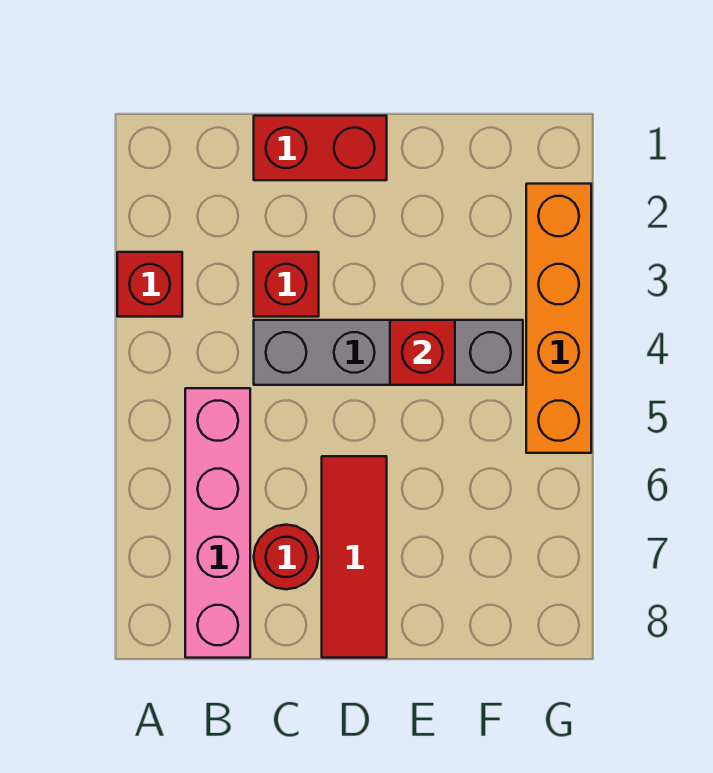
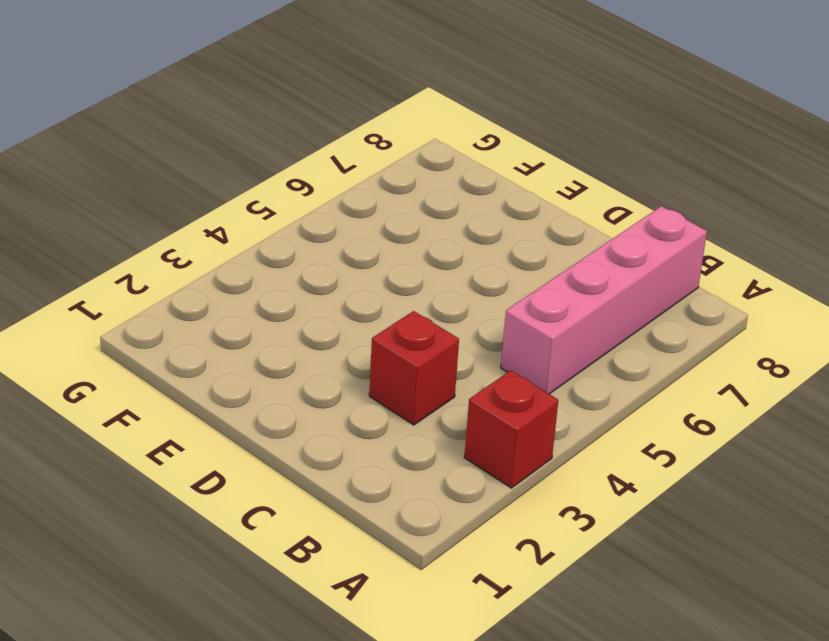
none -> red brick C1:D1 level 1
none -> grey brick C4:F4 level 1

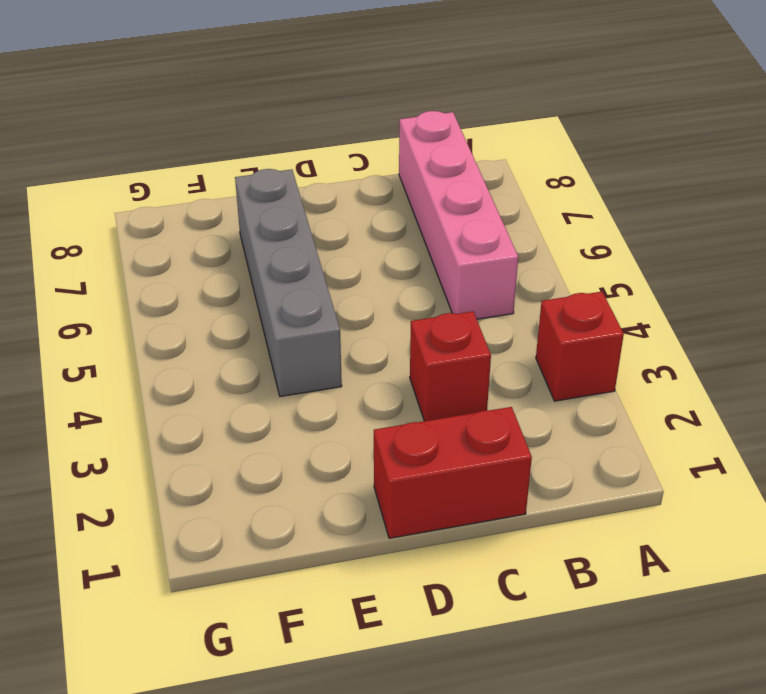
grey brick E4:E7 level 1 -> grey brick C4:F4 level 1
none -> red round brick C7 level 1
none -> red tile D6:D8 level 1

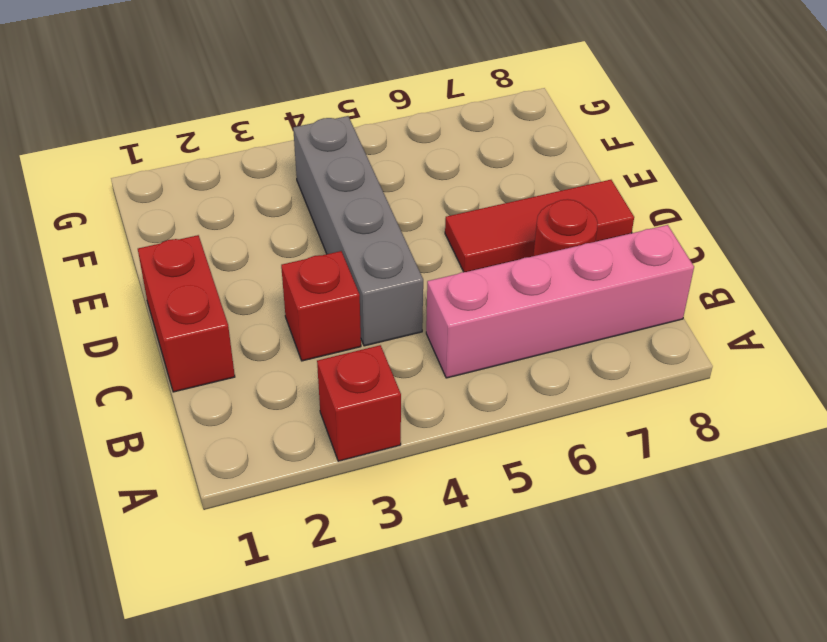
none -> orange brick G2:G5 level 1
none -> red brick E4 level 2

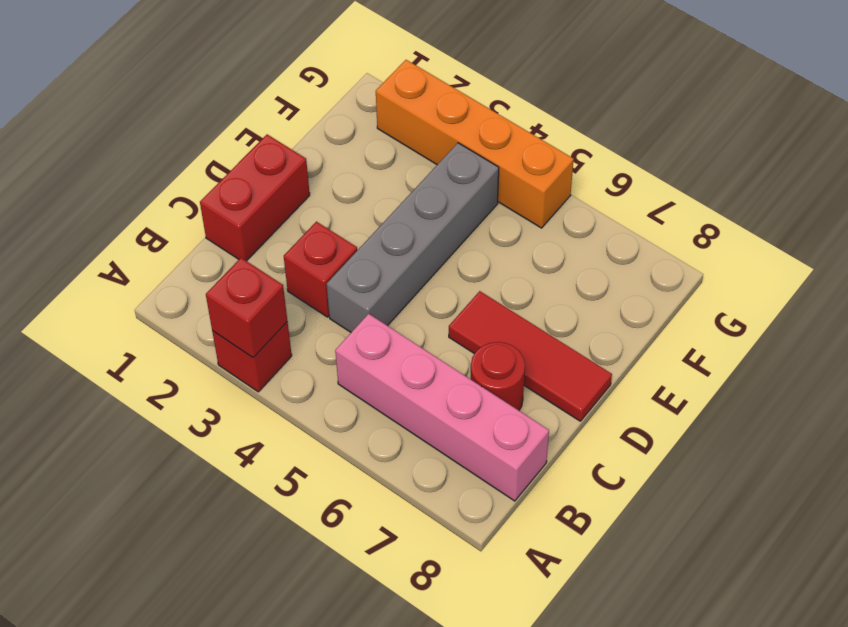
red brick A3 level 2 -> red brick E4 level 2

